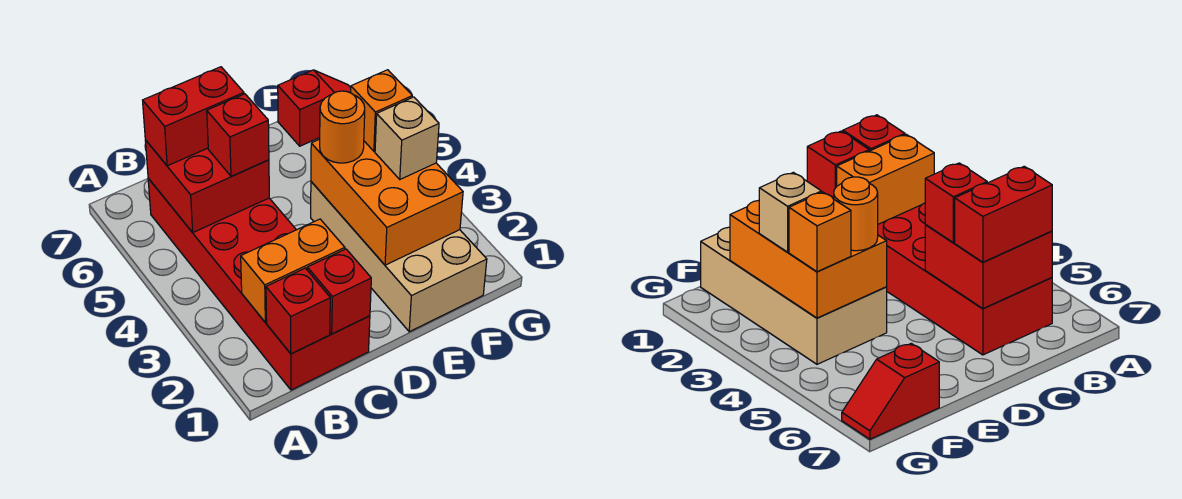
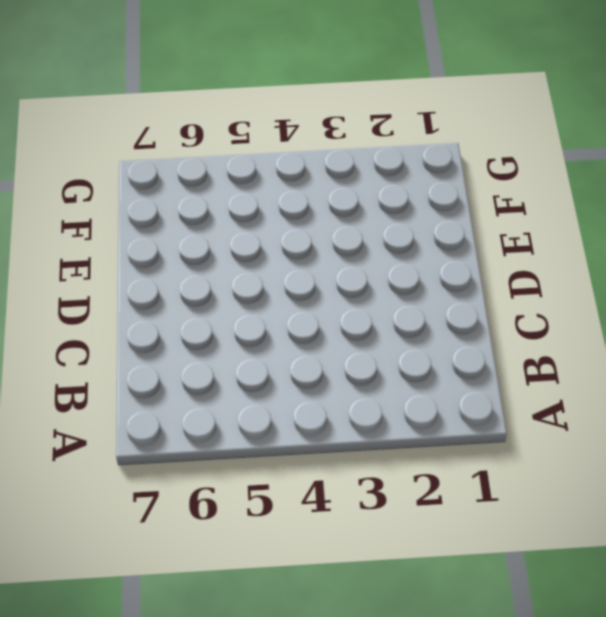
none -> red brick B1:C6 level 1
none -> tan brick E1:F4 level 1
none -> red slope F7:G7 level 1 top F

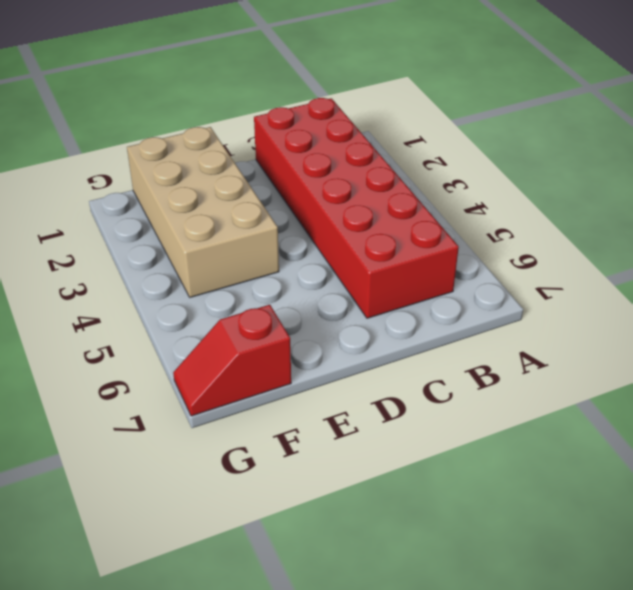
none -> red brick B1 level 2
none -> orange brick B2:C2 level 2
none -> red brick B5:C6 level 2

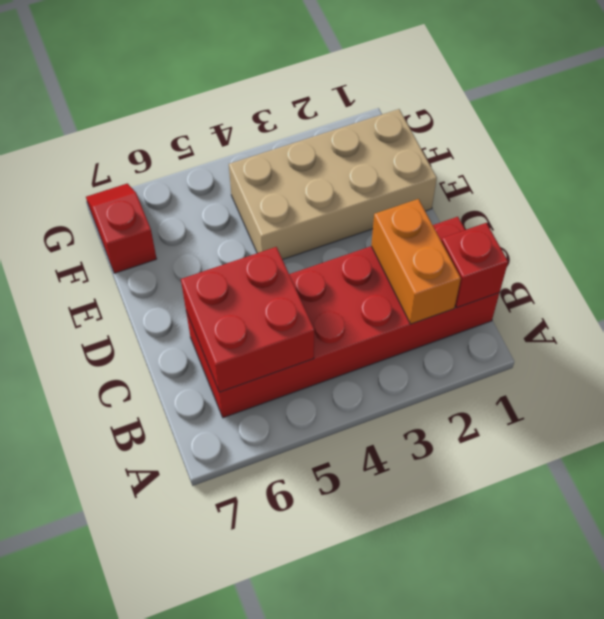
none -> red brick C1 level 2
none -> orange brick E2:F4 level 2
none -> red brick B6:C6 level 3

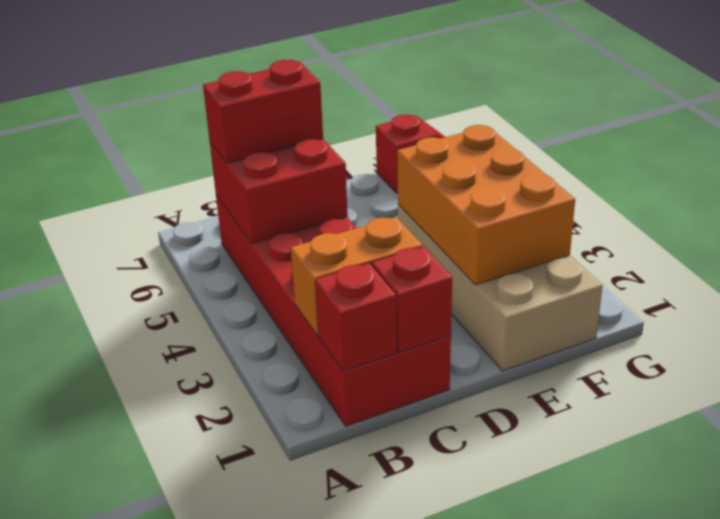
none -> red brick C5 level 3
none -> orange round brick E4 level 3
none -> tan brick F3 level 3

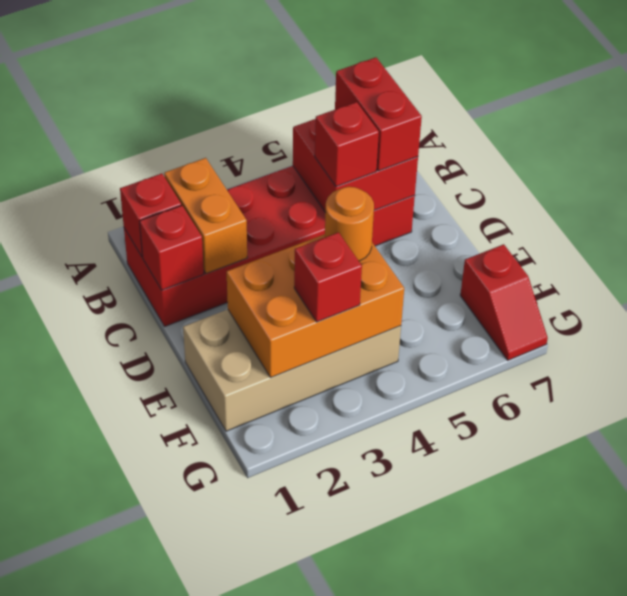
red brick F3 level 3 -> tan brick F3 level 3
none -> orange brick F4 level 3

